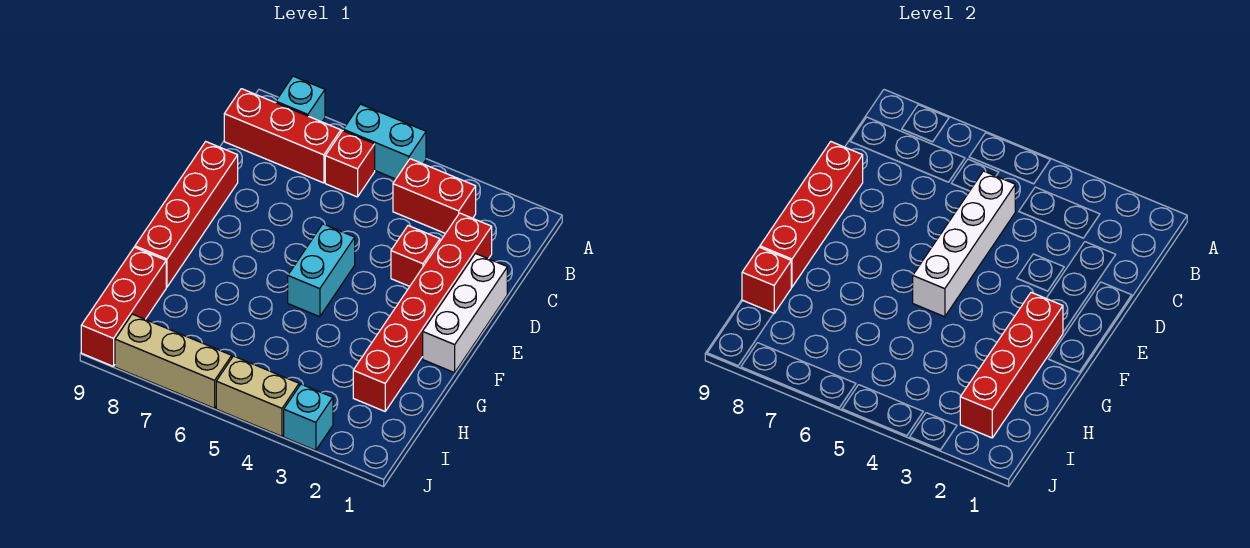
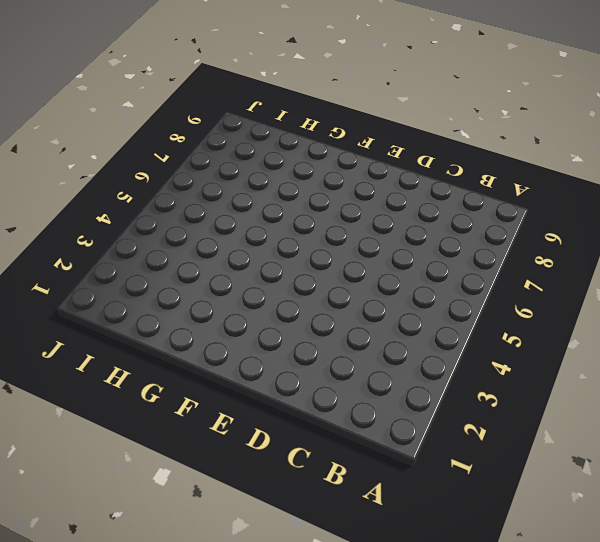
none -> cyan brick A5:A6 level 1
none -> cyan brick A8 level 1
none -> red brick B3:B4 level 1

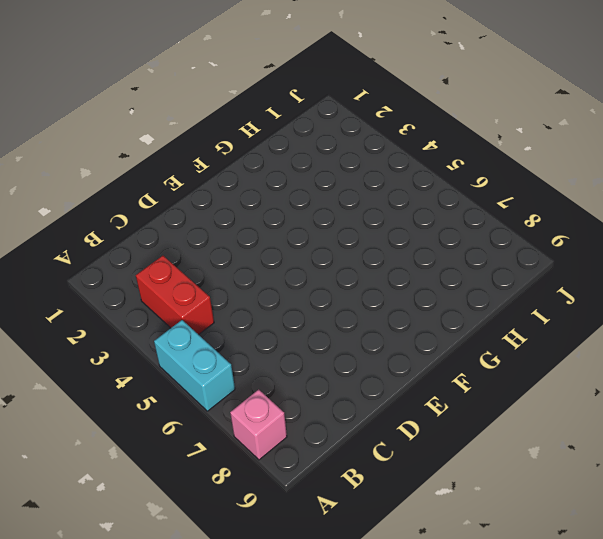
pink brick A8 level 1 -> cyan brick A8 level 1
none -> red brick B6 level 1
none -> red brick B7:B9 level 1
none -> red brick C2:H2 level 1

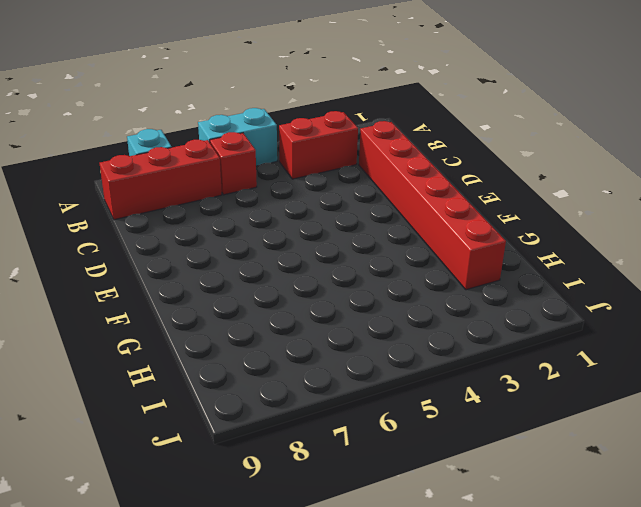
none -> white brick D1:F1 level 1
none -> red brick D3 level 1
none -> red brick D9:G9 level 1

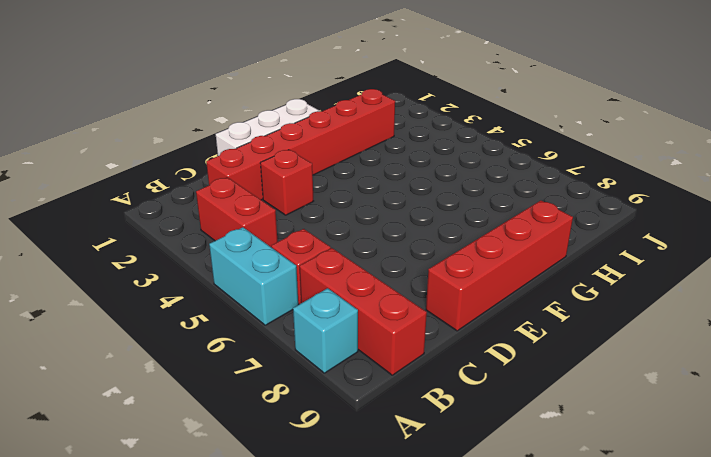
none -> cyan brick E5:F5 level 1
none -> red brick H9:J9 level 1
none -> cyan brick J3 level 1

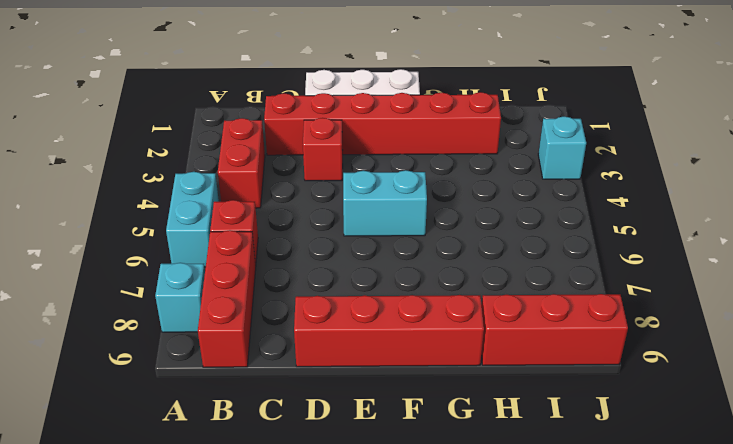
none -> tan brick J4:J5 level 1
none -> tan brick J6:J8 level 1
none -> white brick C5:F5 level 2

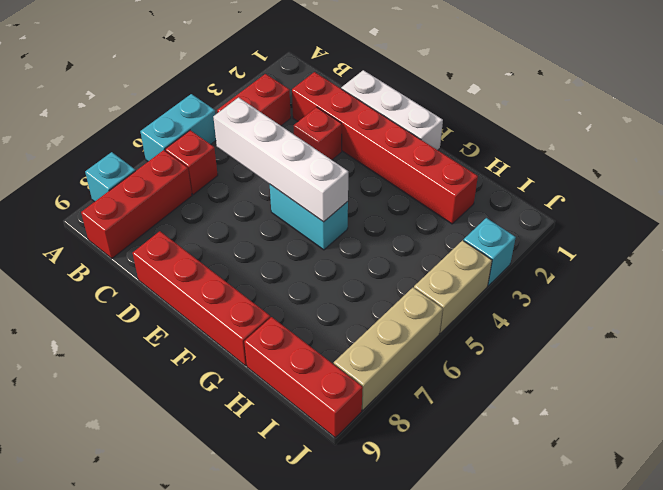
none -> red brick D9:G9 level 2
none -> red brick F2:I2 level 2
none -> red brick H9 level 2

